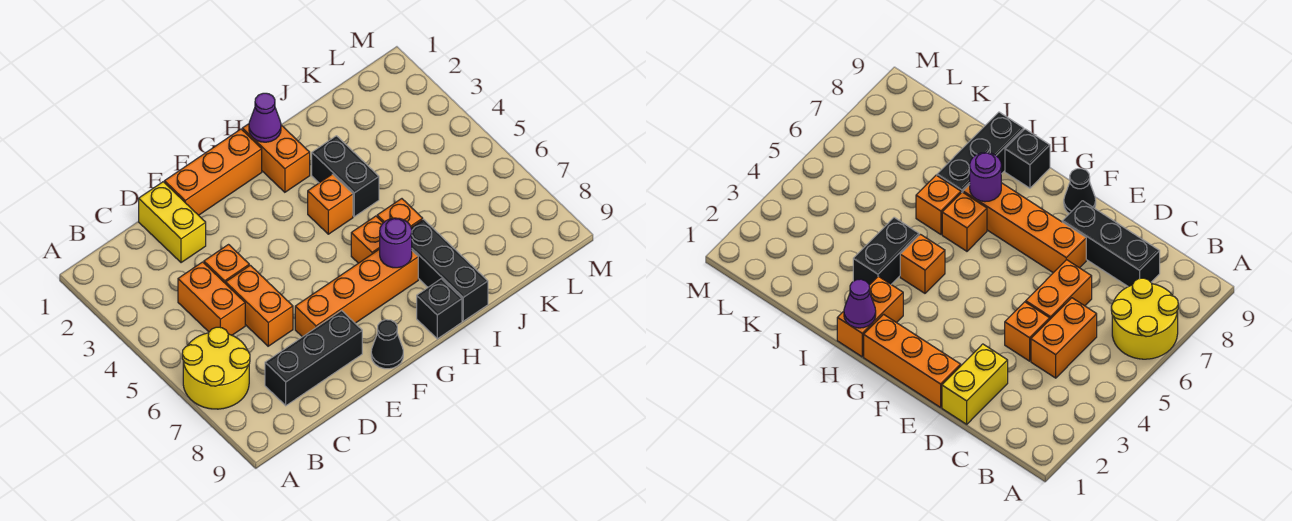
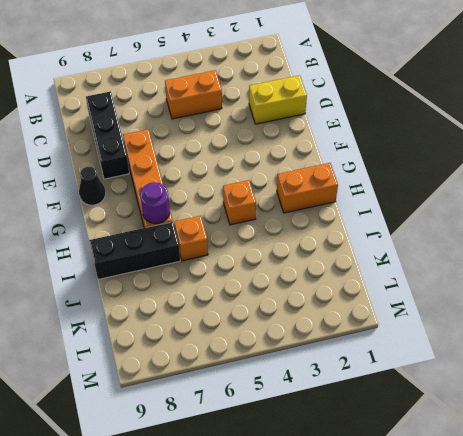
none -> yellow round brick A6:B7 level 1
none -> orange brick D4 level 1
none -> orange brick D5:D6 level 1

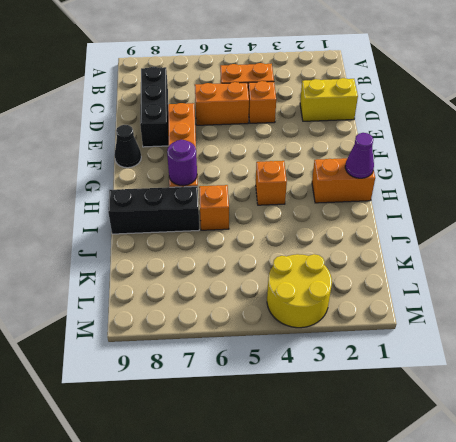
yellow round brick L3:M4 level 1 -> yellow round brick A6:B7 level 1
none -> orange brick E1:G1 level 1
none -> orange brick H6 level 1
none -> black brick H9 level 1

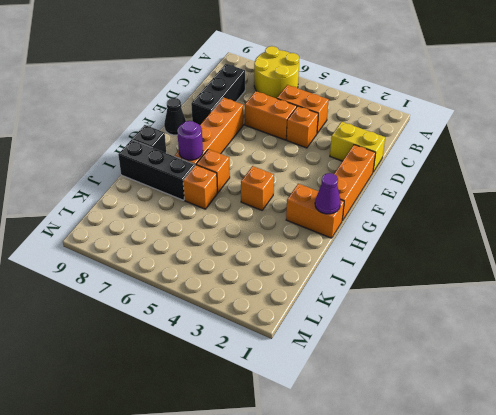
none -> black brick I3:I4 level 1

